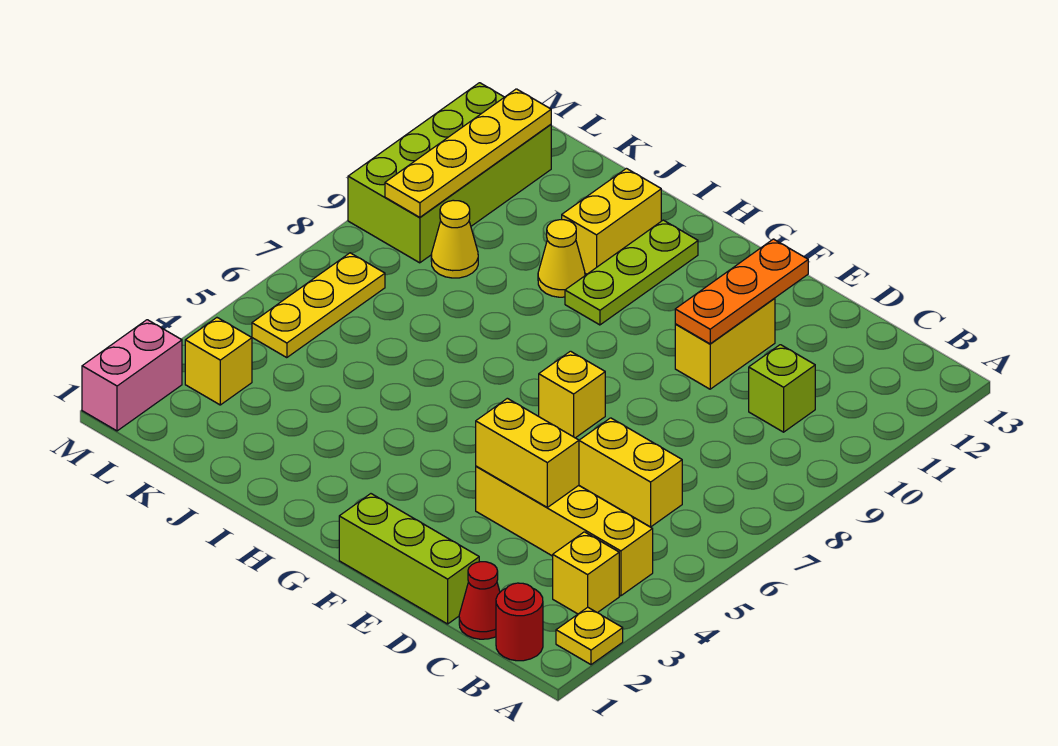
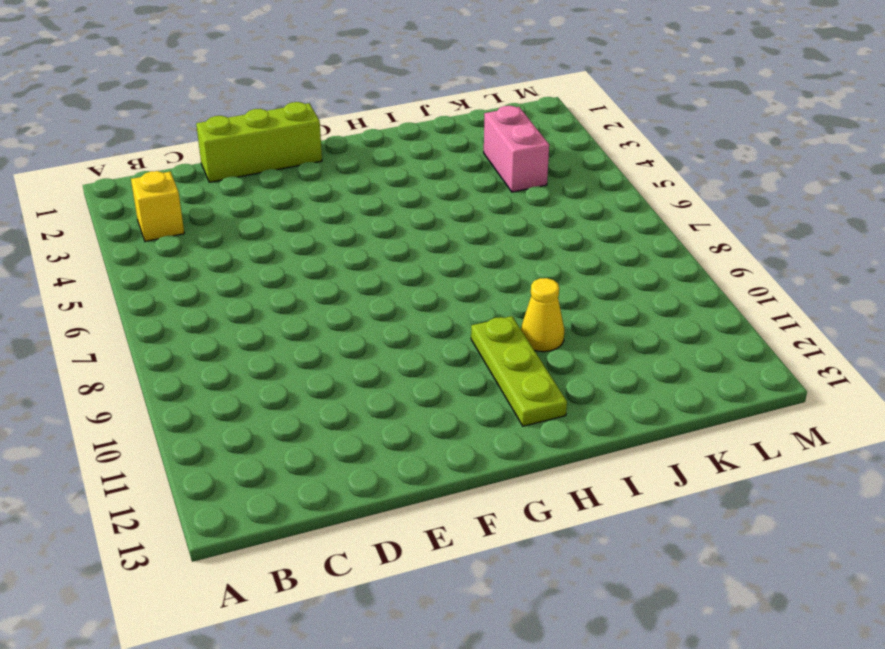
pink brick K3:K4 level 1 -> pink brick M1:M2 level 1
none -> yellow plate A2 level 1
none -> red round brick B1 level 1
none -> yellow brick B4:E4 level 1

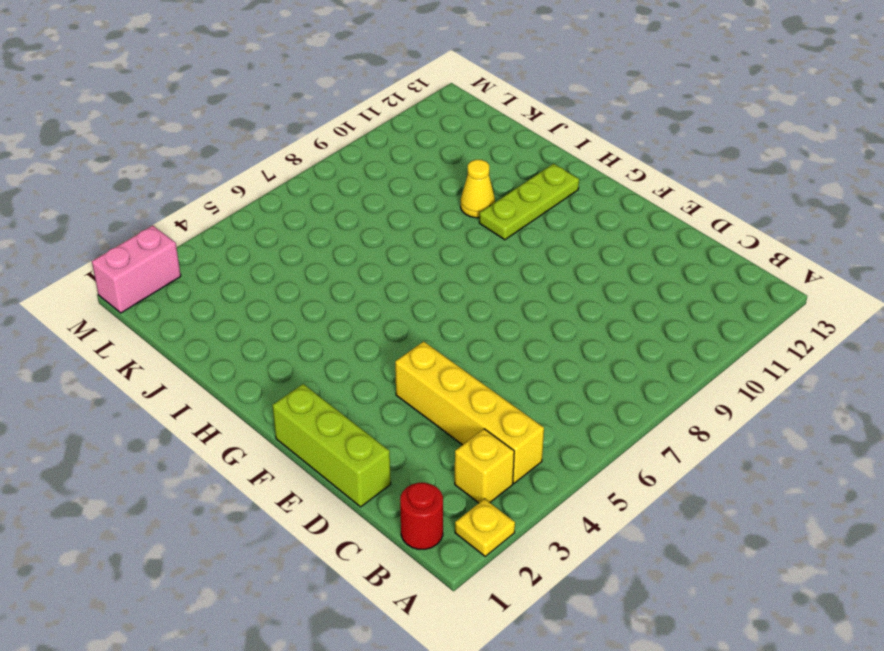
none -> red cone C1 level 1
none -> yellow brick C6:D6 level 1
none -> lime brick C10 level 1

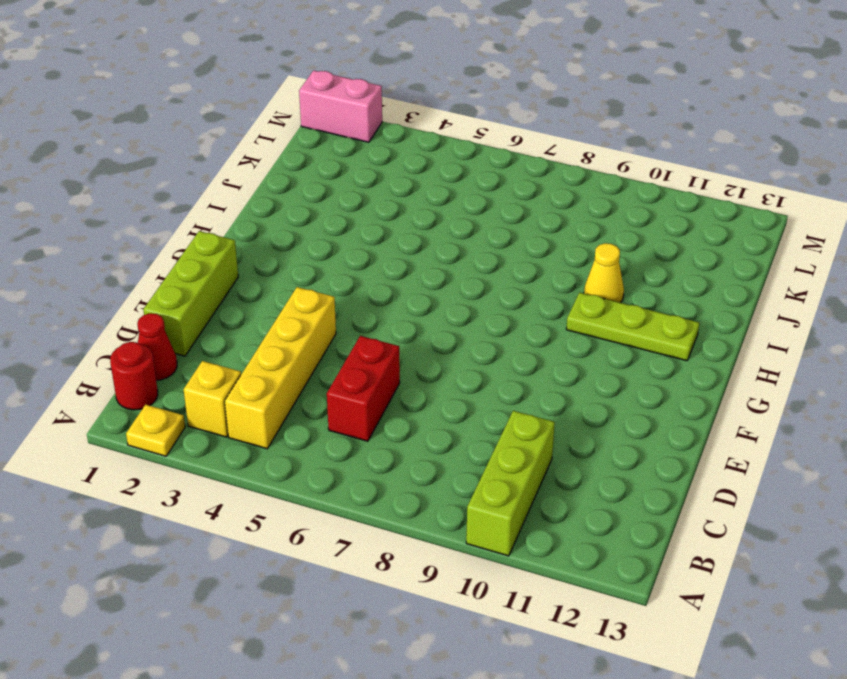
lime brick A10:C10 level 1 -> lime brick C10 level 1
red brick C6:D6 level 1 -> yellow brick C6:D6 level 1
none -> yellow brick E10:E11 level 1
none -> yellow brick F7 level 1
none -> yellow brick I11:I12 level 1

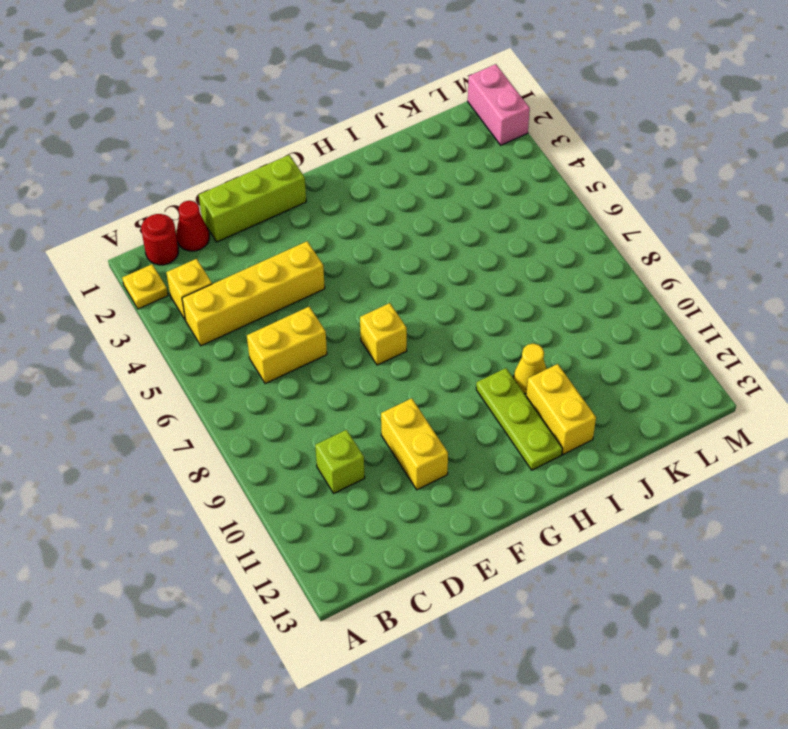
none -> yellow cone K9 level 1
none -> yellow brick L3 level 1
none -> yellow plate L5:L7 level 1

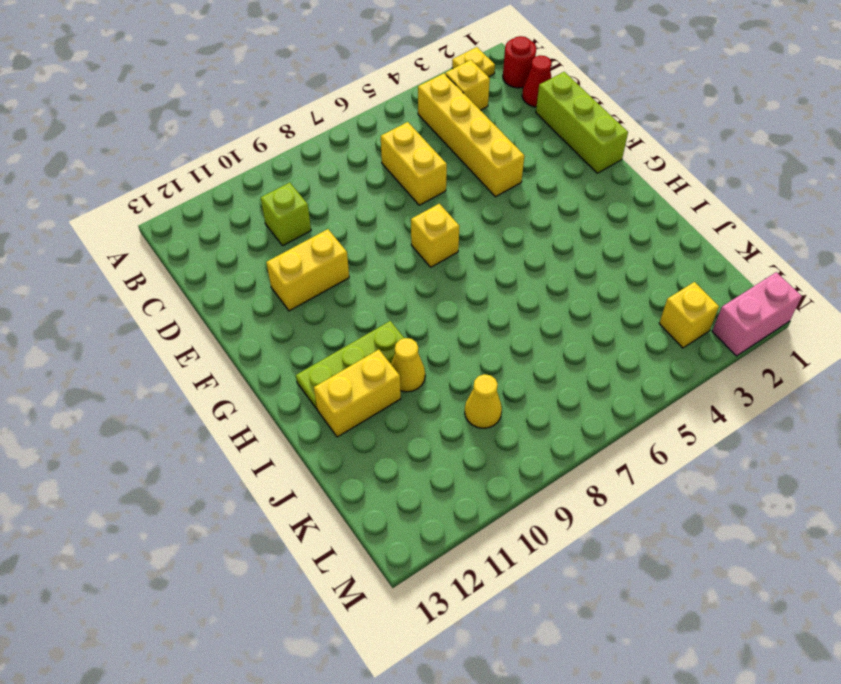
none -> yellow plate L5:L7 level 1
none -> lime brick L9:M12 level 1
none -> yellow brick D4:E4 level 2

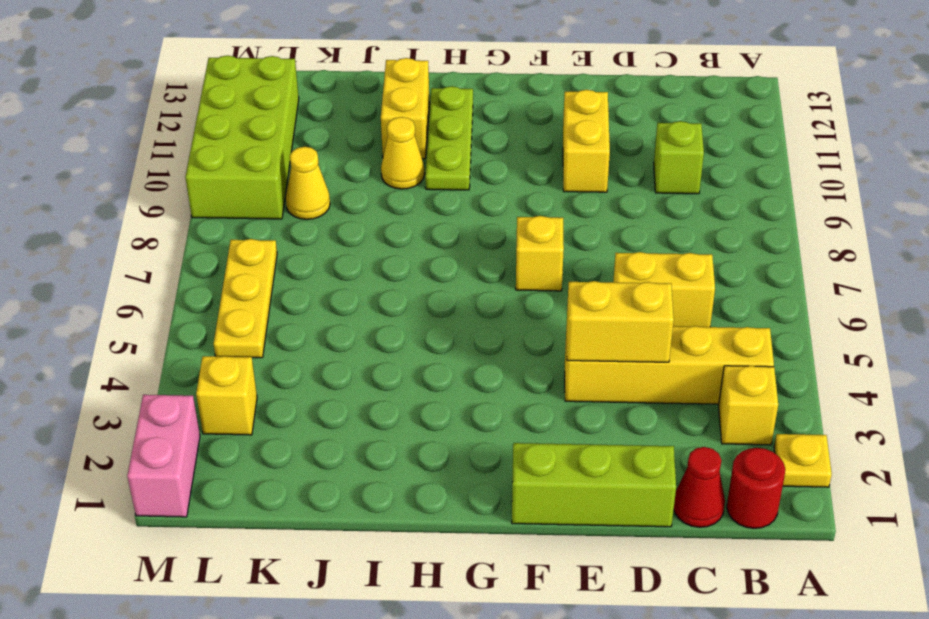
none -> orange plate E10:E12 level 2
none -> yellow plate L9:L12 level 2

